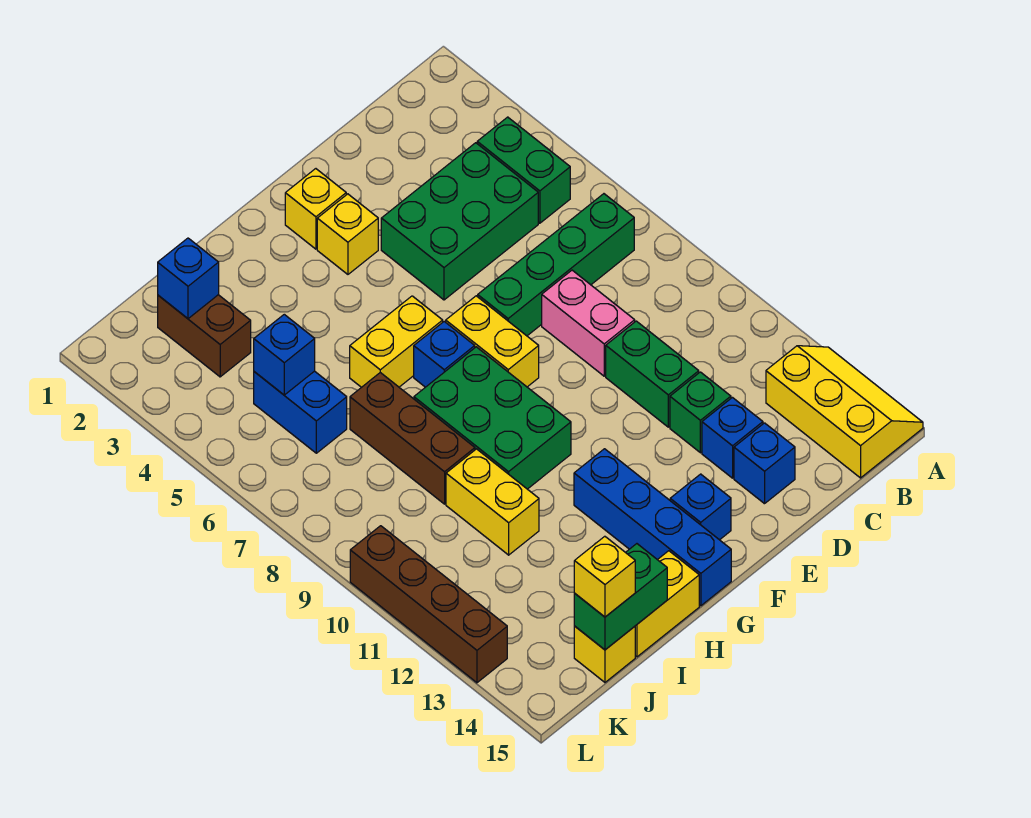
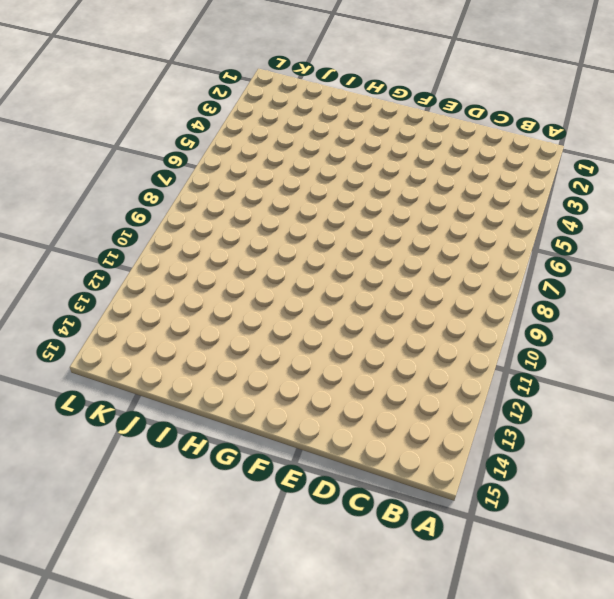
none -> yellow slope A13:B15 level 1 top B
none -> green brick B4:B5 level 1
none -> green brick B7:E7 level 1

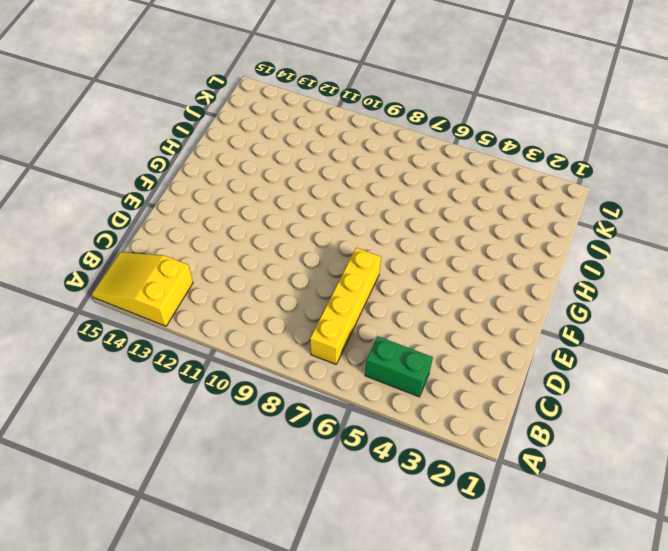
yellow slope A13:B15 level 1 top 13 -> yellow slope A13:B15 level 1 top B
yellow brick B7:E7 level 1 -> green brick B7:E7 level 1
none -> green brick C4:E5 level 1
none -> pink brick D8:D9 level 1
none -> green brick D10:D11 level 1

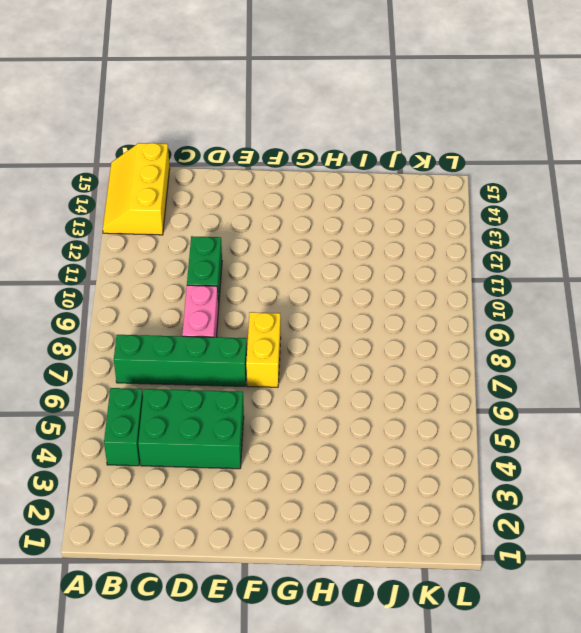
none -> green brick D12 level 1
none -> blue brick D13 level 1
none -> blue brick D14 level 1

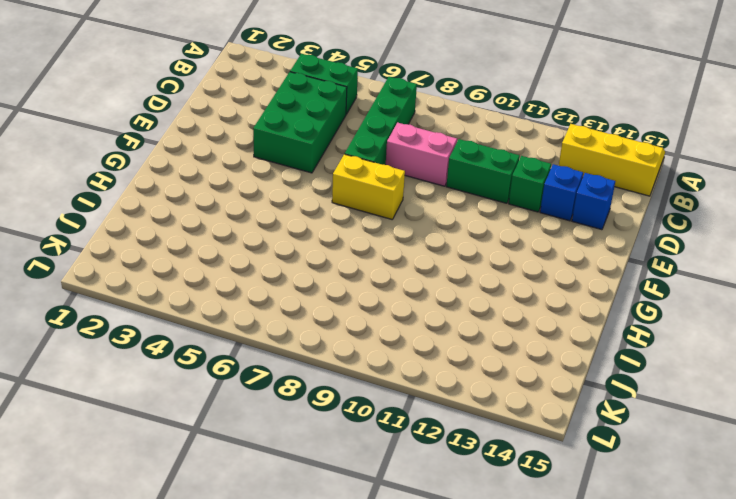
none -> yellow brick F2 level 1
none -> yellow brick F3 level 1
none -> blue brick F14 level 1

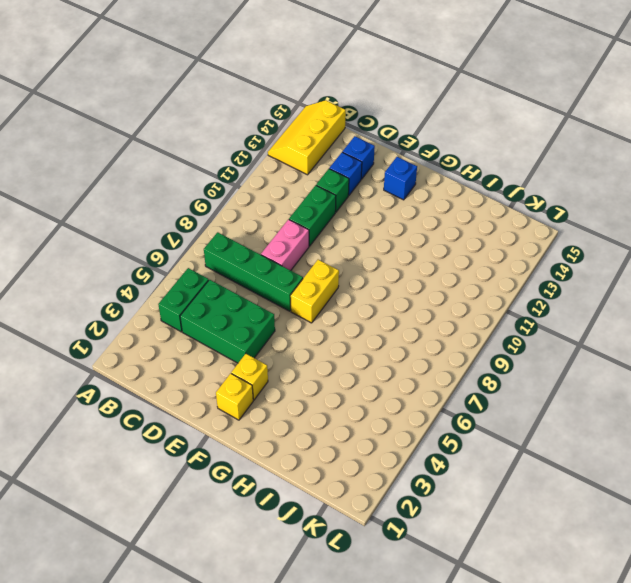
none -> yellow brick G6:H6 level 1
none -> blue brick G7 level 1
none -> green brick G8:H10 level 1

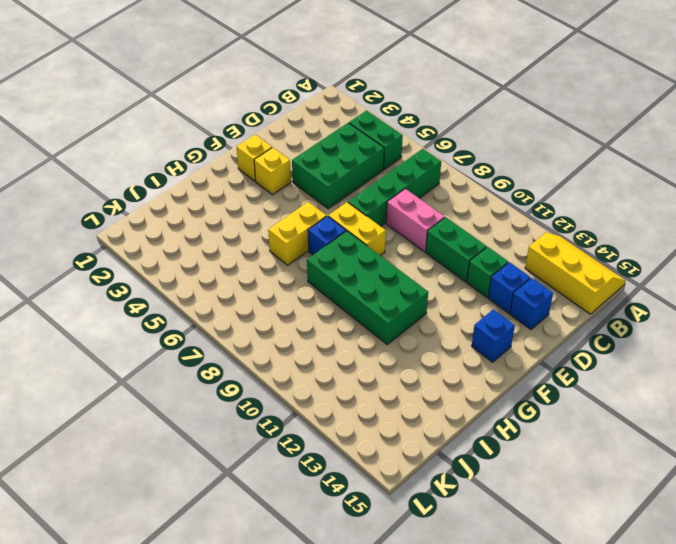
green brick G8:H11 level 1 -> green brick G8:H10 level 1
none -> blue brick G12:G15 level 1
none -> yellow brick H15:I15 level 1
none -> brown brick I7:I9 level 1

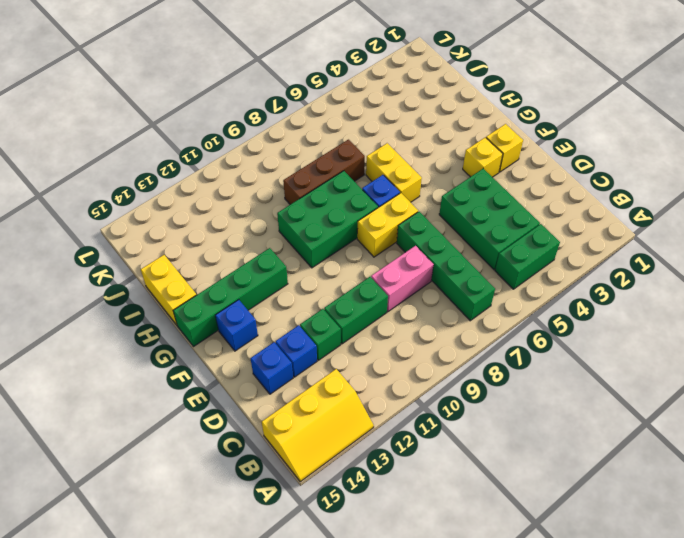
green brick G12:G15 level 1 -> blue brick G12:G15 level 1
none -> yellow brick I10:I11 level 1
none -> brown brick J2:J3 level 1
none -> blue brick J5:J6 level 1

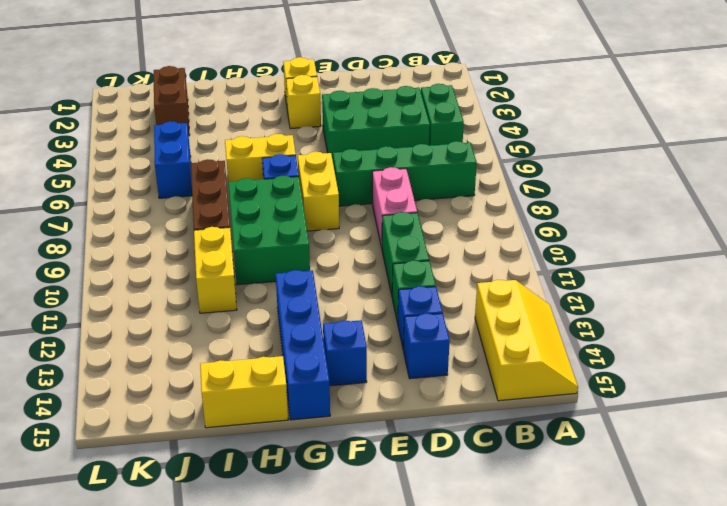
none -> yellow brick J15 level 1
none -> brown brick L10:L13 level 1
none -> green brick I15:J15 level 2

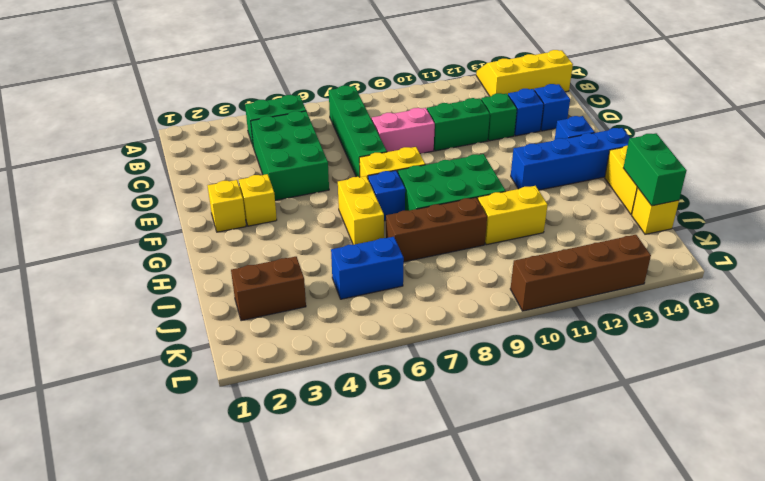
none -> blue brick J2 level 2
none -> blue brick J5 level 2
none -> yellow brick J15 level 3

